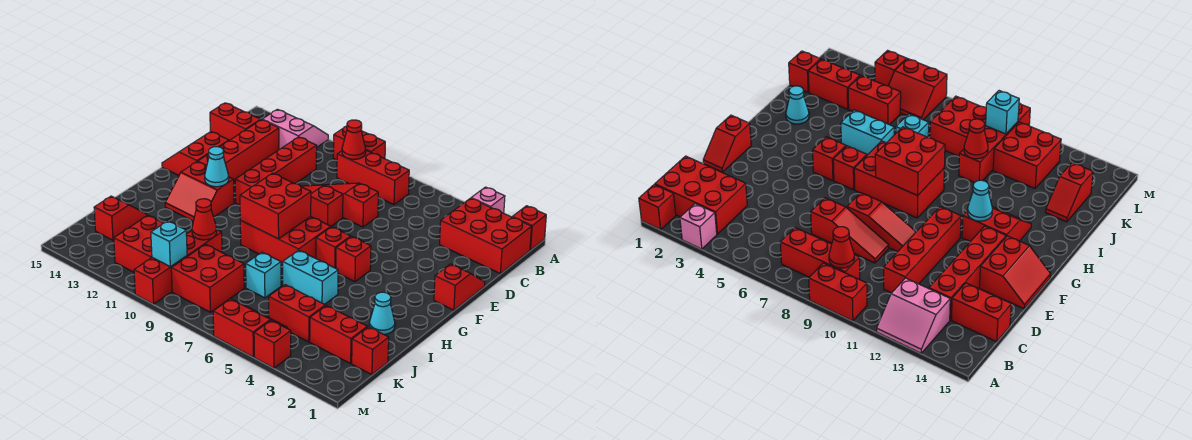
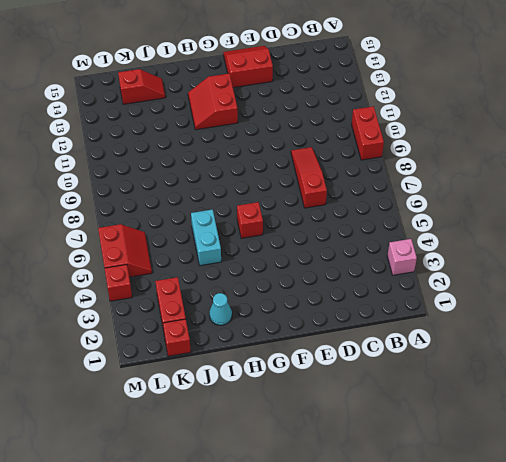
none -> red brick A1 level 1
none -> pink slope A12:B13 level 1 top B
none -> red brick B1:C3 level 1
none -> red brick B7:B9 level 1

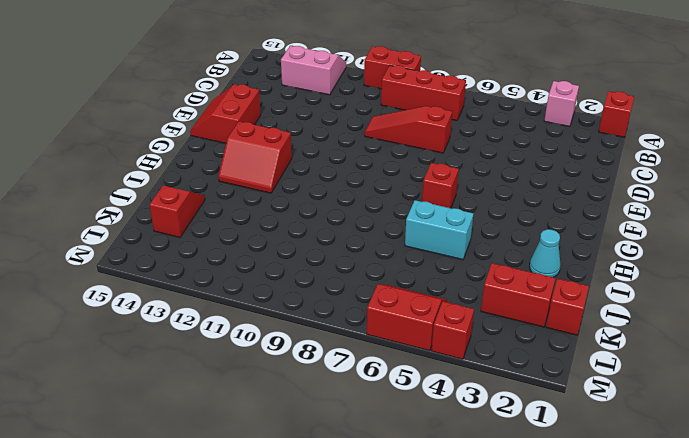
none -> red brick B1:C3 level 1
none -> red brick C11:F11 level 1
none -> red brick C13:F13 level 1
none -> red brick C14:C15 level 1

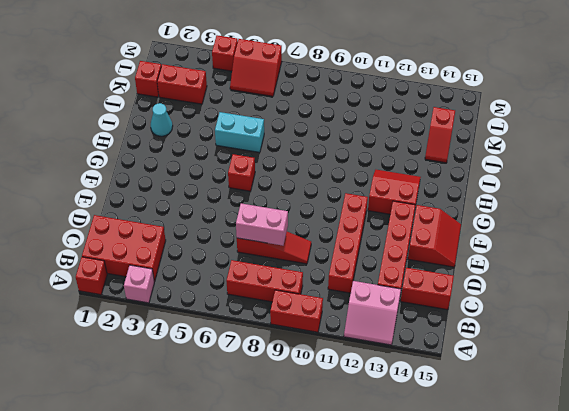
pink brick D7:D8 level 2 -> none
none -> red slope E1:F1 level 1 top F
none -> red slope E8:E10 level 1 top 8
none -> red brick G5 level 1
none -> red brick G7:H9 level 1

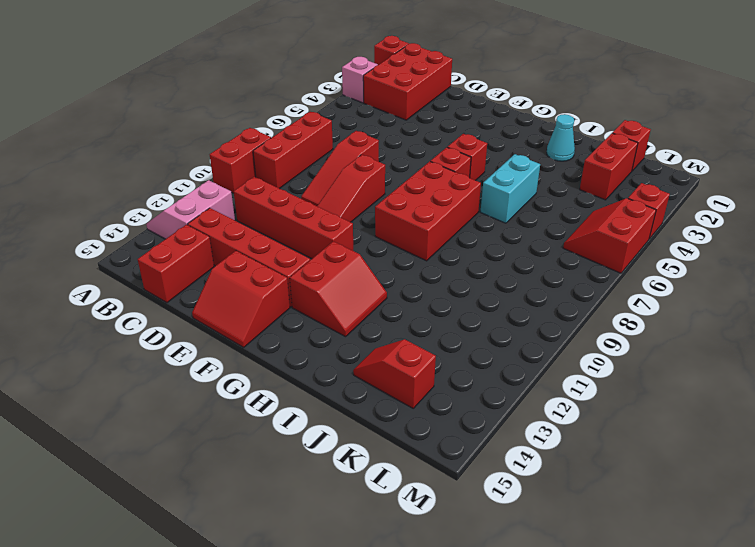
none -> red slope E1:F1 level 1 top F
none -> cyan brick J7 level 1
none -> red brick J10:M10 level 1
none -> red brick K4:K5 level 1

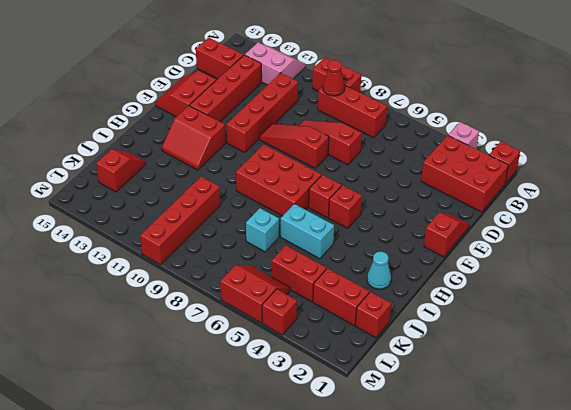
none -> red brick K8:L9 level 1
none -> red brick K11:L12 level 1
none -> red brick G8:H9 level 2
none -> cyan cone G12 level 2

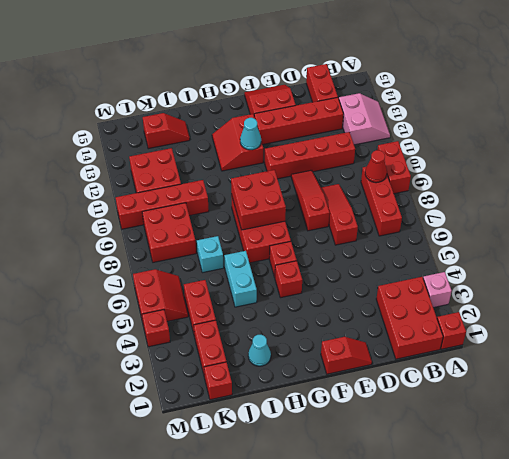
none -> red cone J10 level 2
none -> cyan brick L10 level 2

